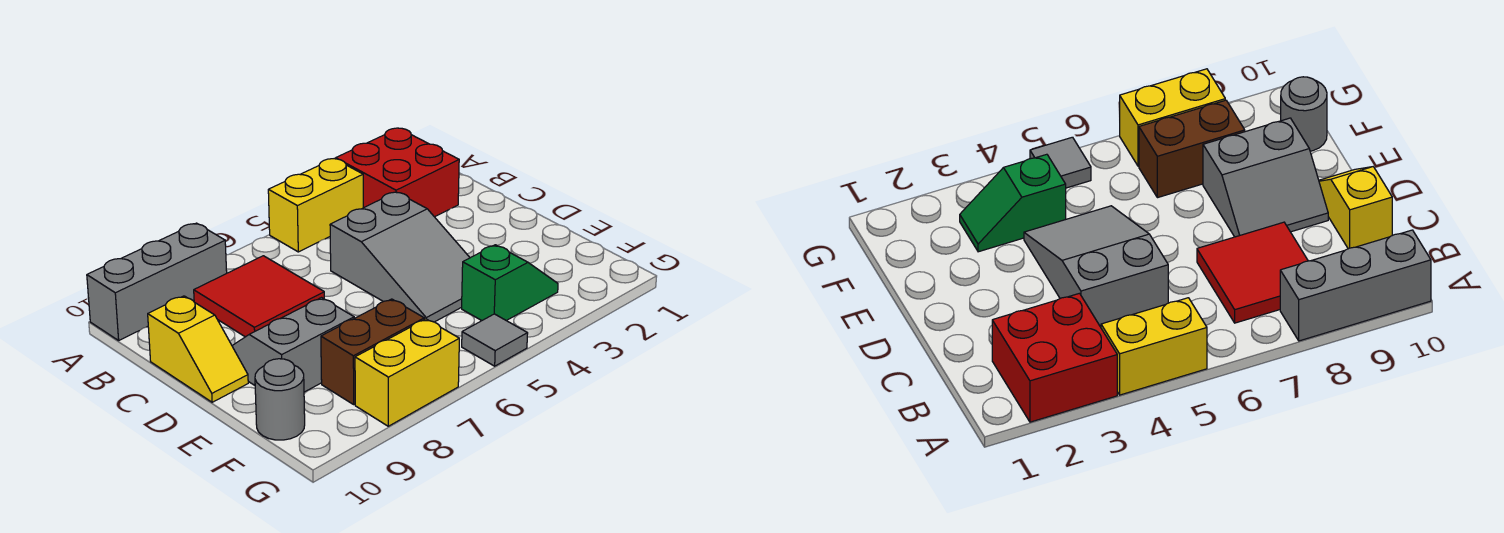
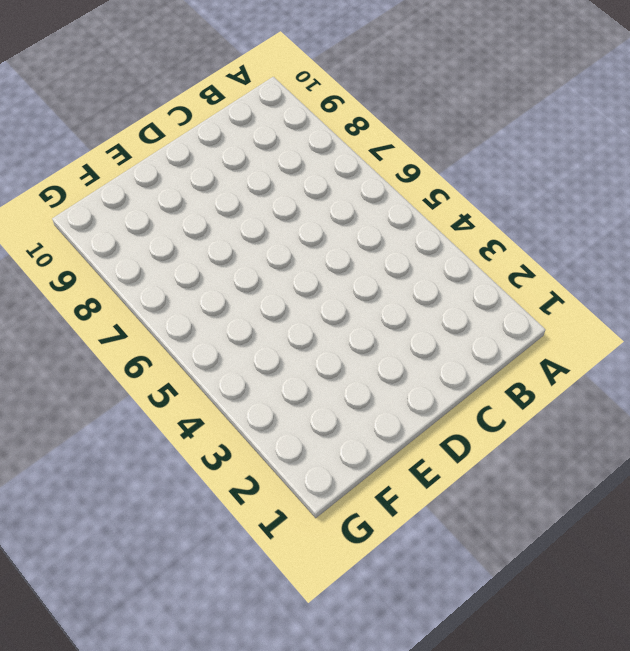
none -> red brick A2:B3 level 1
none -> yellow brick A4:A5 level 1
none -> grey brick A8:A10 level 1

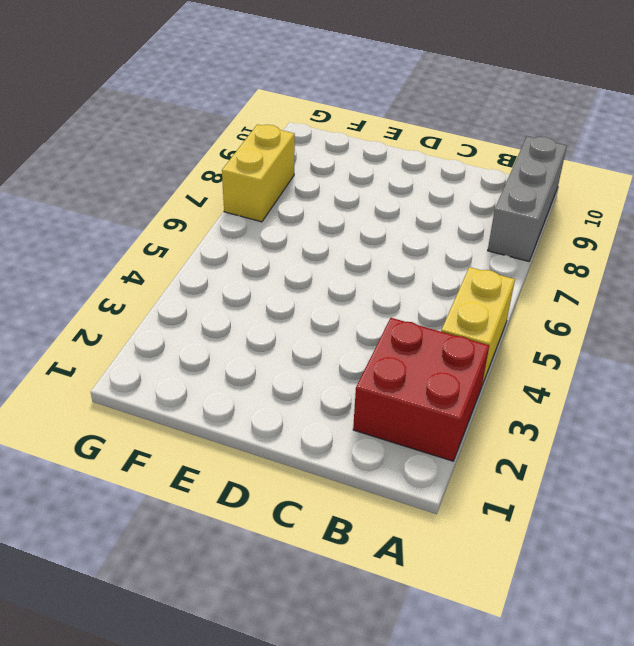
none -> red tile B7:C8 level 1
none -> grey slope C4:E5 level 1 top C
none -> yellow slope C10:D10 level 1 top C

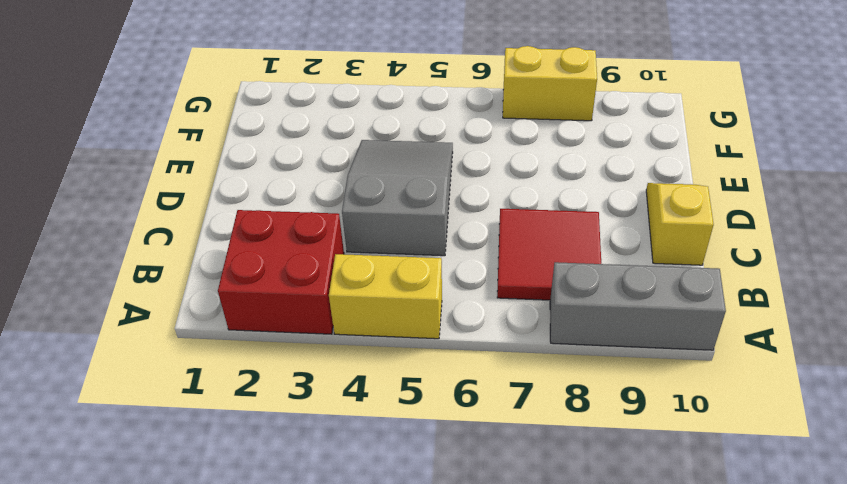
none -> grey slope D8:E9 level 1 top E
none -> green slope F3:F4 level 1 top 4
none -> brown brick F7:F8 level 1

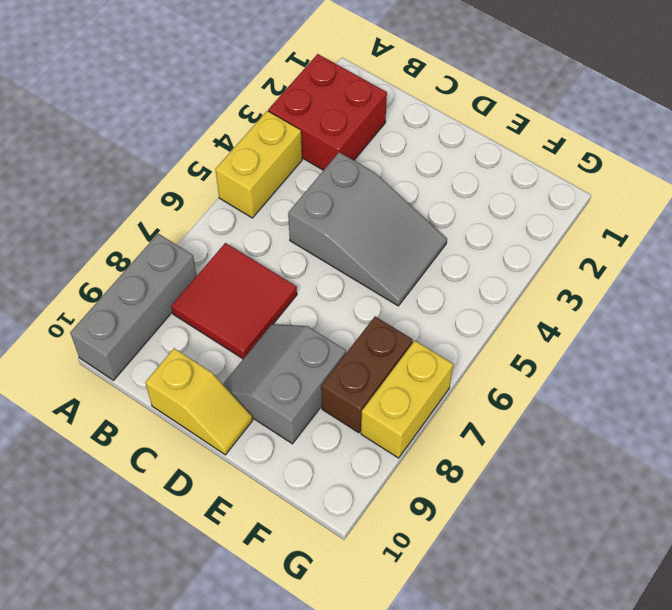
none -> green slope F3:F4 level 1 top 4
none -> grey round brick F10 level 1
none -> grey tile G5 level 1

